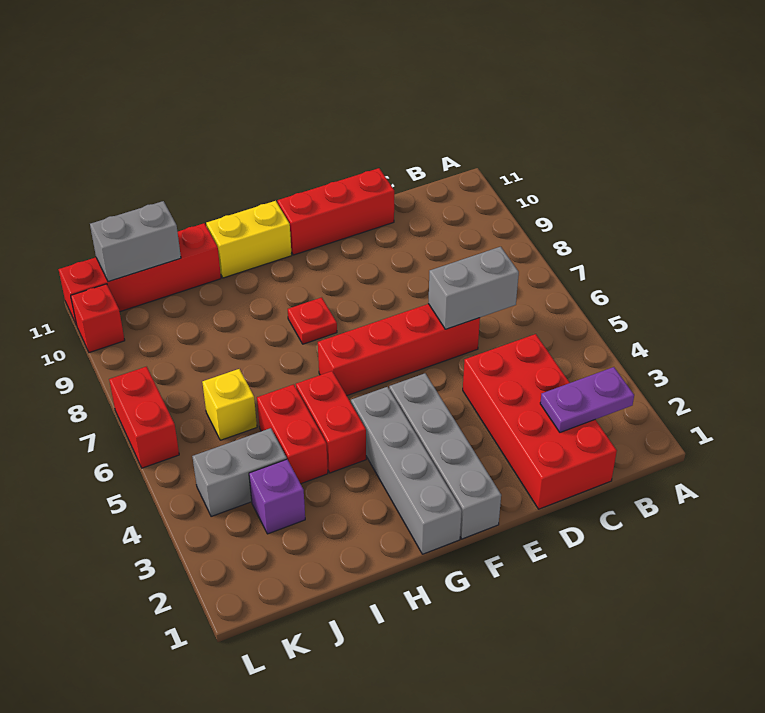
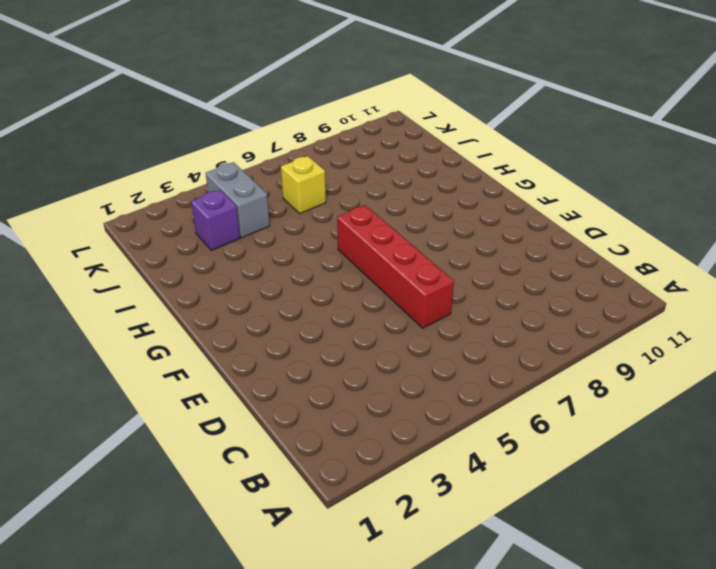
none -> red brick C1:D4 level 1
none -> red brick D11:F11 level 1
none -> grey brick F1:F4 level 1

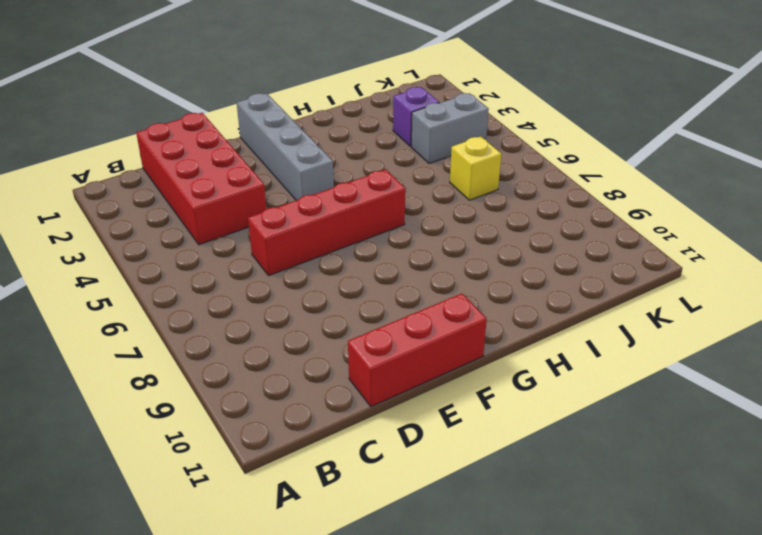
none -> grey brick G1:G4 level 1
none -> red plate G8 level 1
none -> yellow brick G11:H11 level 1

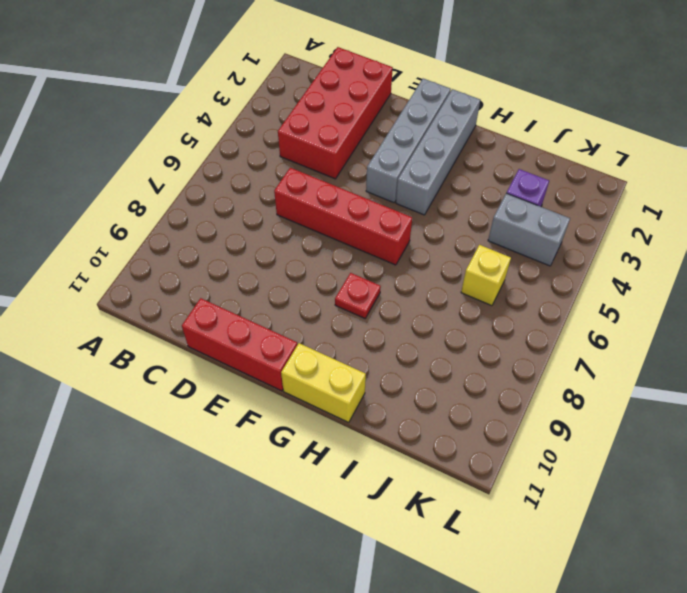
none -> red brick H4:H5 level 1
none -> red brick I4:I5 level 1
none -> red brick I11:L11 level 1

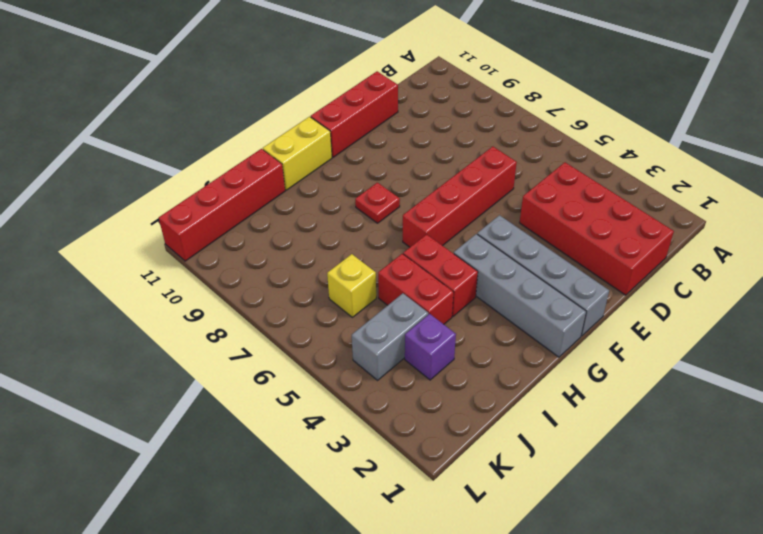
none -> red brick L6:L7 level 1
none -> red brick L10 level 1
none -> purple plate B2:C2 level 2

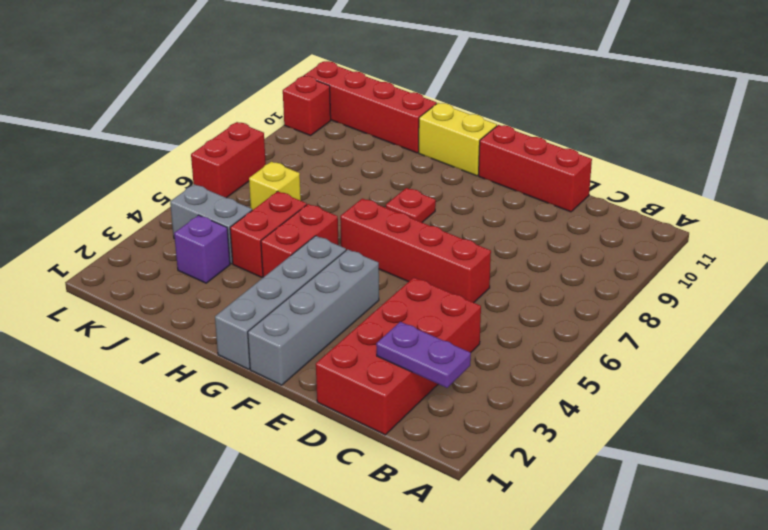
none -> grey brick C6:D6 level 2
none -> grey brick J11:K11 level 2

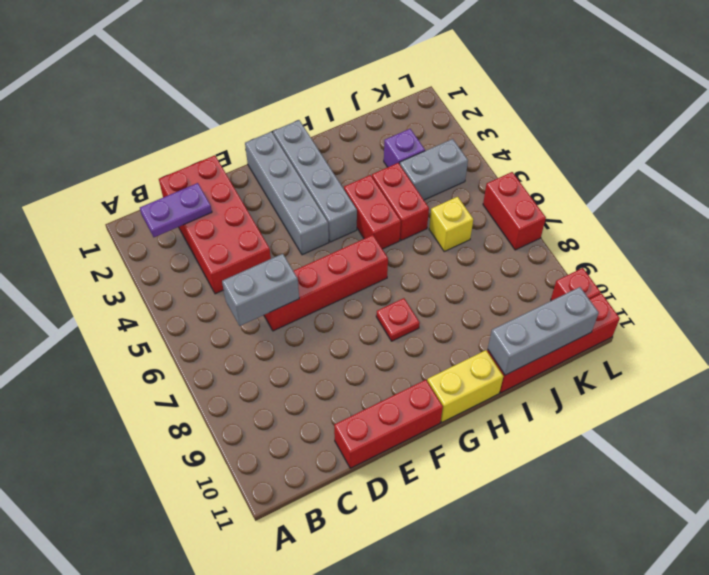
grey brick I11:K11 level 2 -> grey brick J11:K11 level 2

